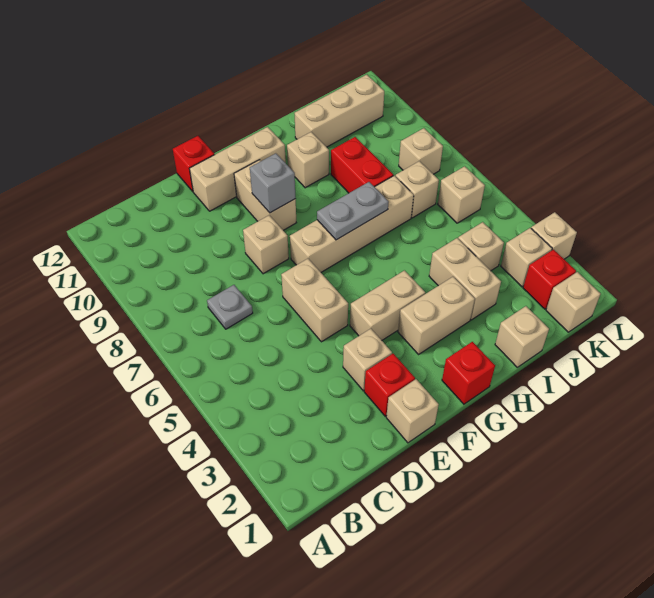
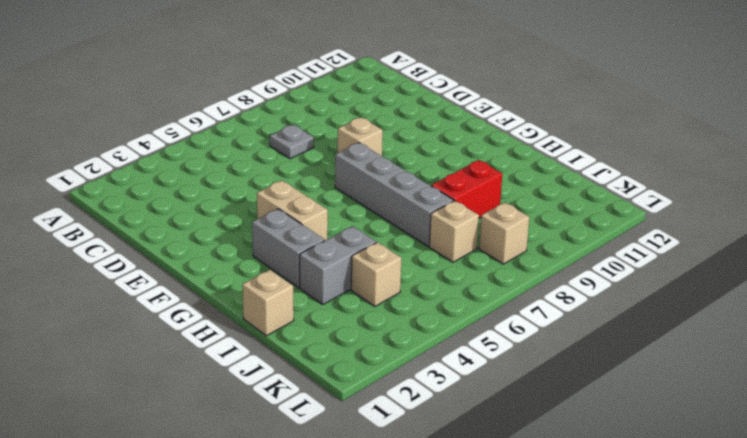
grey brick F7:I7 level 1 -> tan brick F7:I7 level 1
grey brick G3:H3 level 1 -> tan brick G3:H3 level 1
grey brick I3:I4 level 1 -> tan brick I3:I4 level 1
none -> tan brick E1 level 1
none -> red brick E2 level 1
none -> tan brick E3 level 1

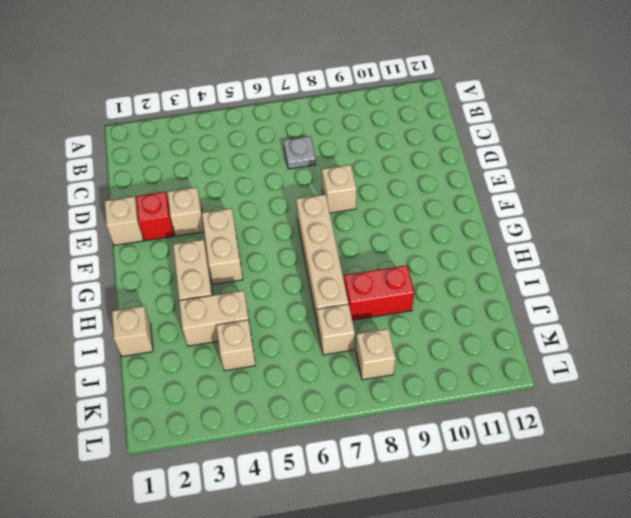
none -> tan brick E5:E6 level 1
none -> tan brick E11:G11 level 1
none -> red brick E12 level 1

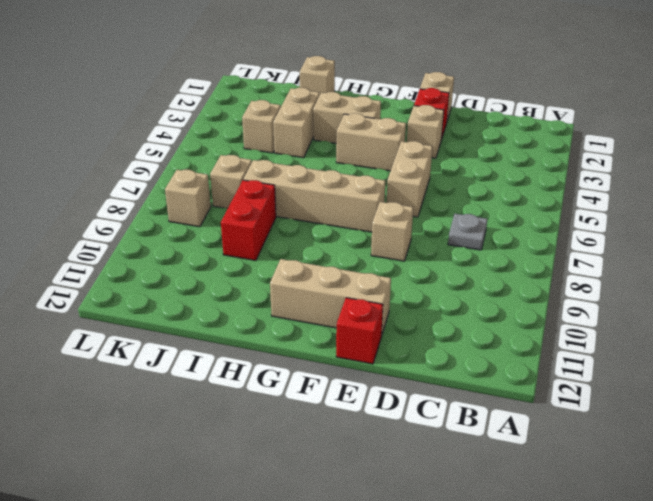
none -> tan brick F9:F10 level 1
none -> red brick G1 level 1
none -> tan brick H10 level 1

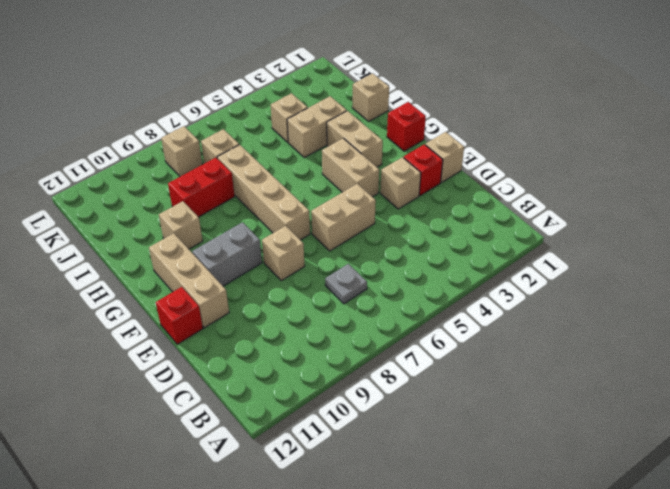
grey brick F9:F10 level 1 -> tan brick F9:F10 level 1
none -> tan brick I11:K11 level 1
none -> tan brick K1 level 1
none -> red brick K2 level 1

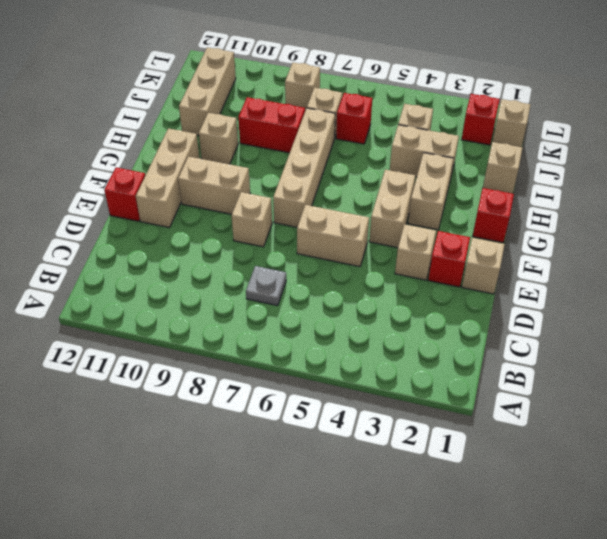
red brick J6 level 1 -> none
none -> tan brick K3 level 1
none -> tan brick K6 level 1
none -> tan brick L3 level 1

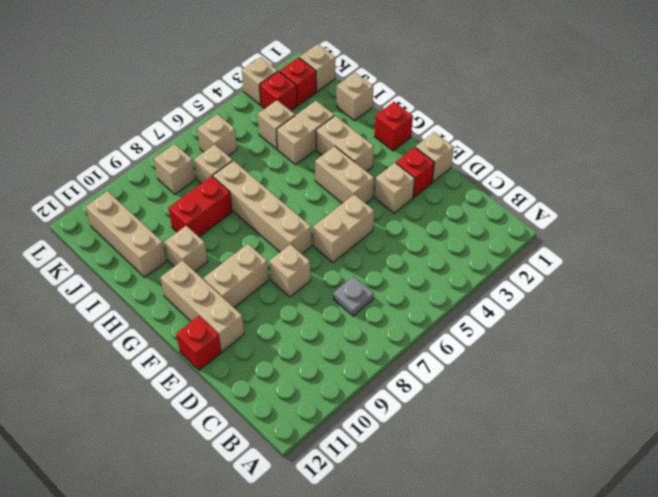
red brick K3 level 1 -> tan brick K3 level 1
none -> grey brick F9 level 2
none -> grey plate G7:H7 level 2

